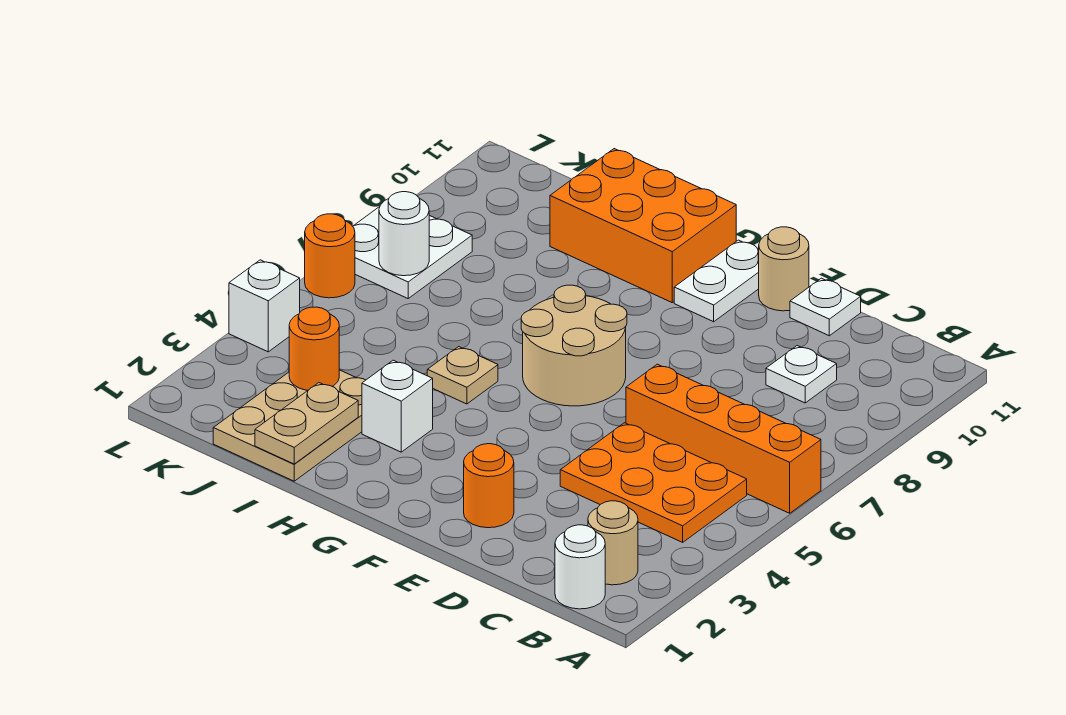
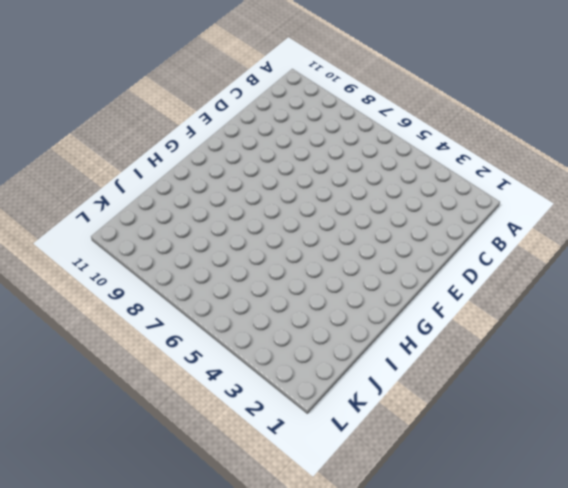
none -> orange brick A6:D6 level 1
none -> white round brick B1 level 1
none -> tan round brick B2 level 1

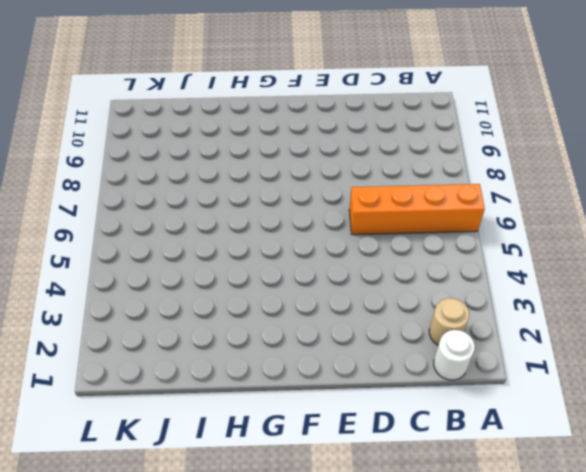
none -> orange plate B4:D5 level 1
none -> white plate C9 level 1
none -> white plate D11 level 1

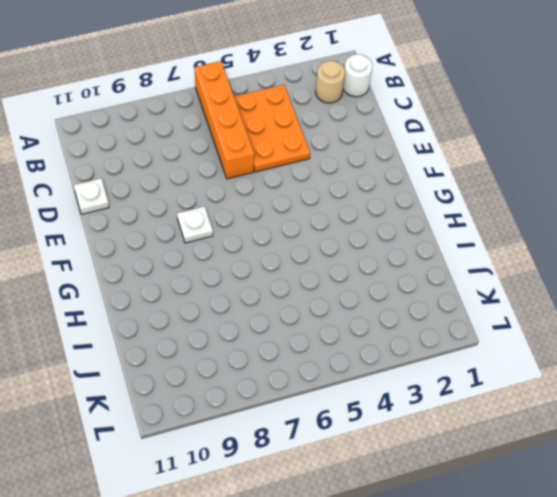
white plate F8 level 1 -> white plate C9 level 1
none -> orange round brick E2 level 1
none -> tan round brick E11 level 1
none -> tan round brick F6:G7 level 1

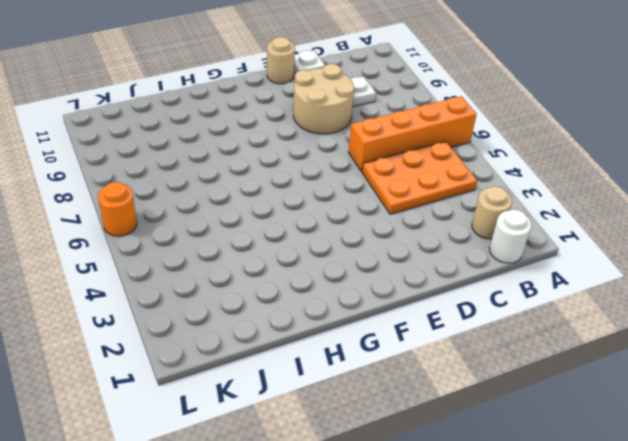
tan round brick D8:E9 level 1 -> tan round brick F6:G7 level 1
none -> orange round brick E2 level 1
none -> white plate F10:F11 level 1
none -> orange brick G10:I11 level 1

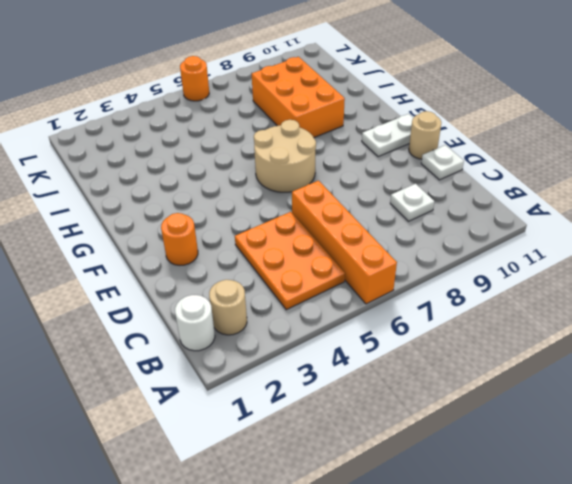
orange brick H8:J9 level 1 -> orange brick G10:I11 level 1
none -> white brick H3 level 1
none -> tan plate H5 level 1
none -> tan plate I1:J3 level 1

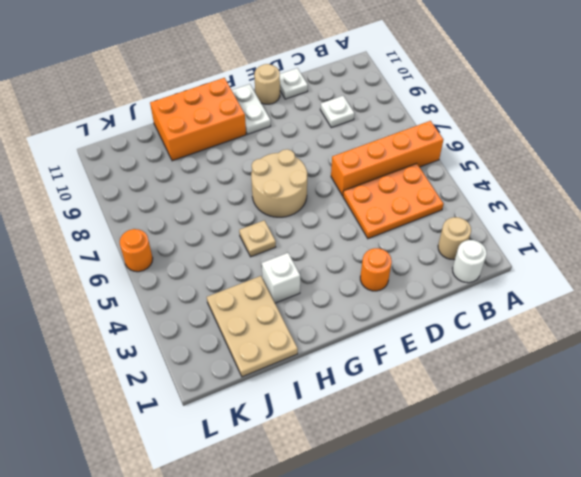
none -> white plate K7:L8 level 1
none -> white brick L4 level 1
none -> tan plate I1:I2 level 2

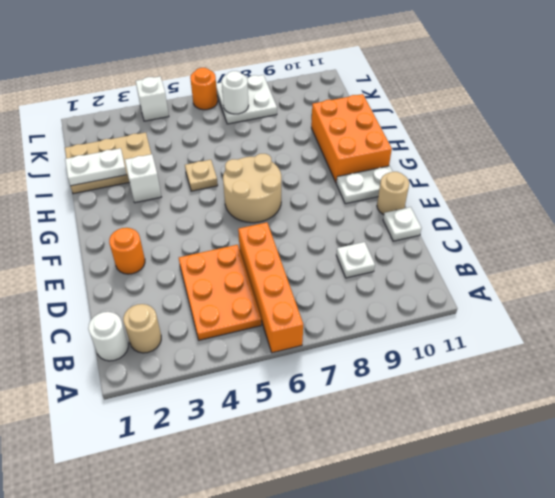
white plate I1:I2 level 2 -> tan plate I1:I2 level 2
none -> orange round brick J3 level 2

